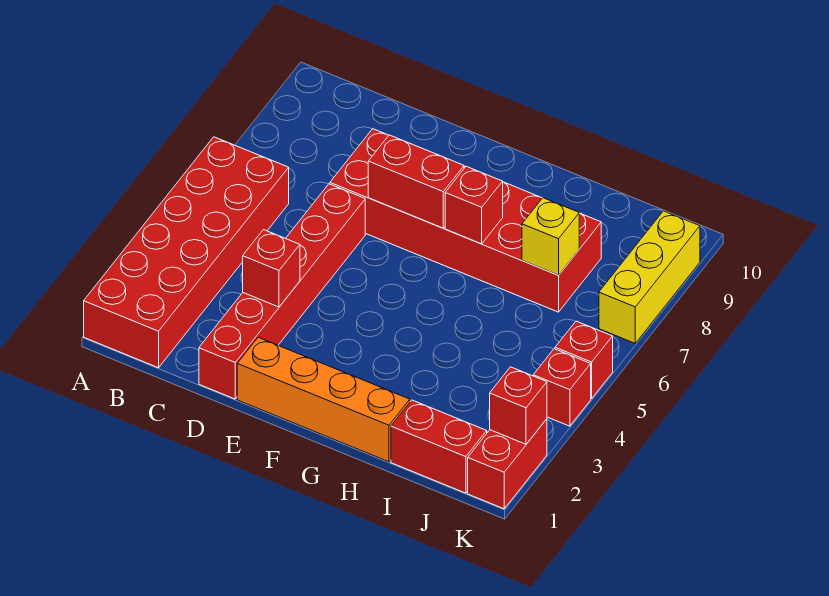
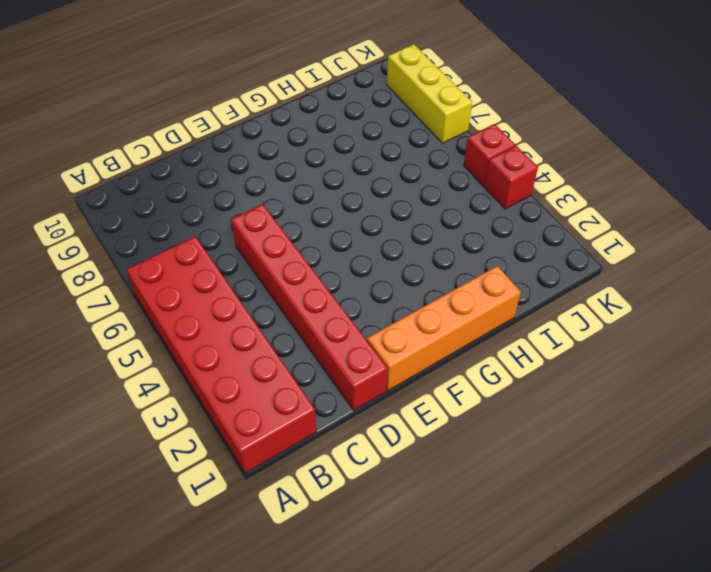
none -> red brick D7:I8 level 1
none -> red brick I1:J1 level 1
none -> red brick K1:K2 level 1

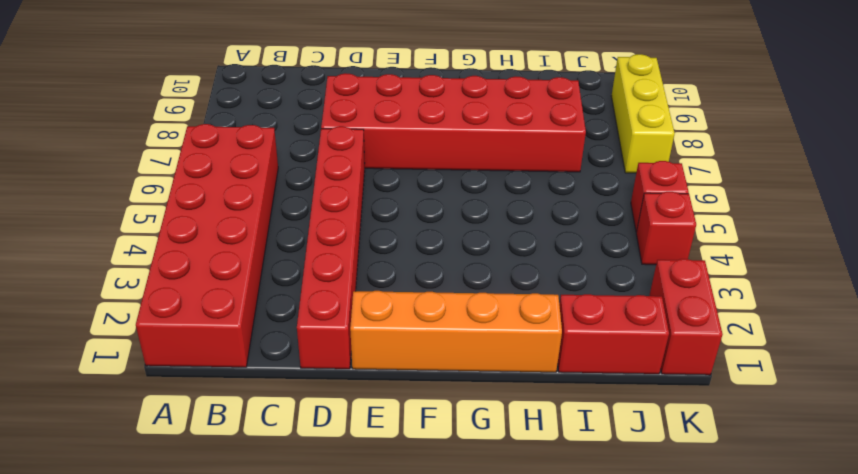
none -> red brick D3 level 2
none -> red brick E7:F7 level 2
none -> red brick G7 level 2

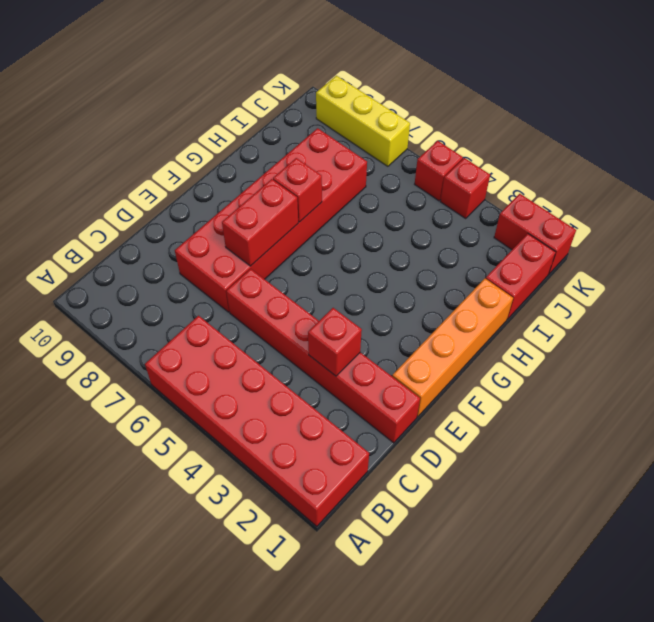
none -> yellow brick I7 level 2
none -> red brick K2 level 2

